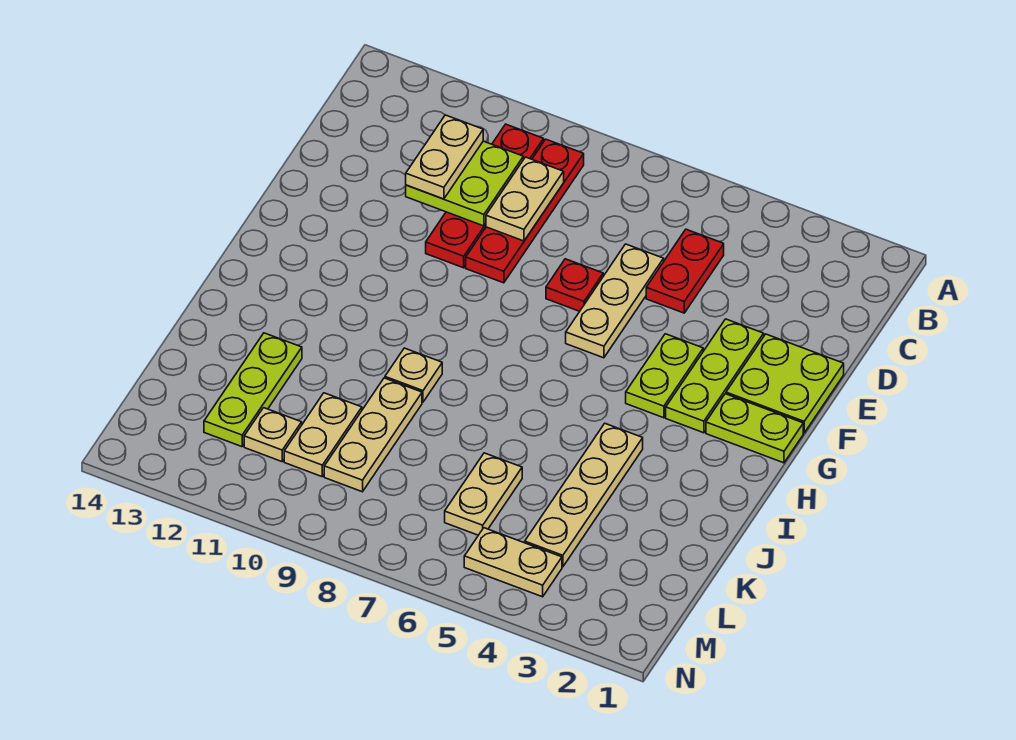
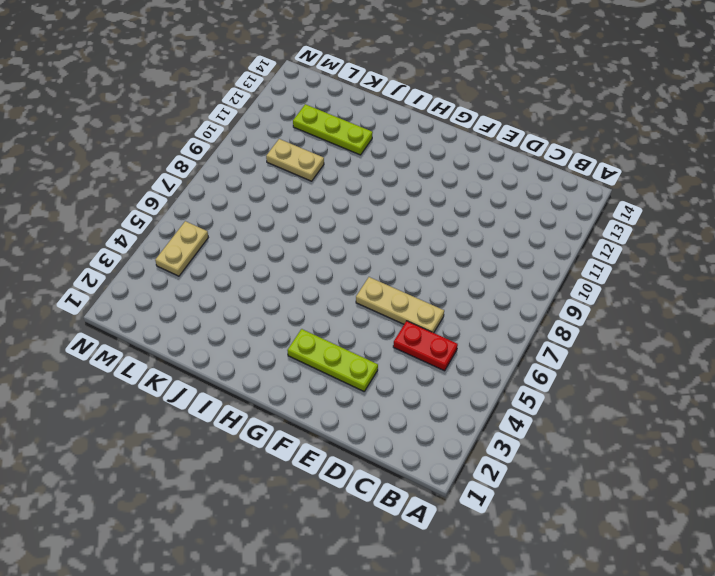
none -> red plate B9:E9 level 1
none -> red plate B10:E10 level 1
none -> lime plate E1:F2 level 1

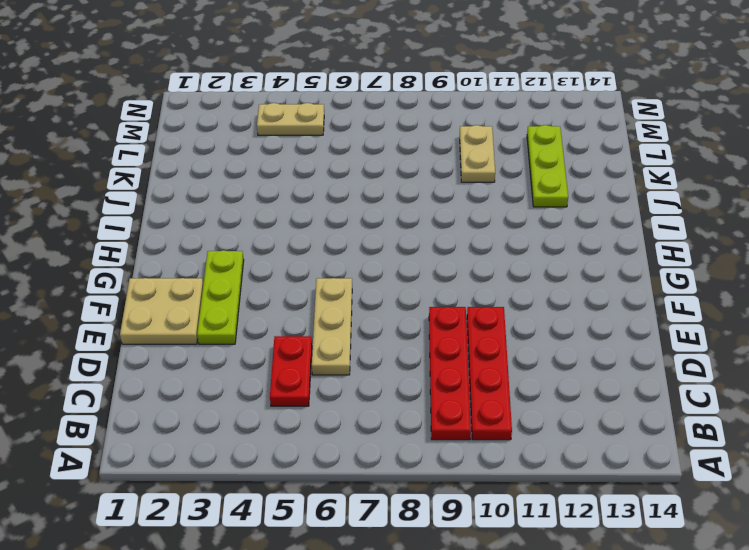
tan plate E1:F2 level 1 -> lime plate E1:F2 level 1
none -> red plate E7 level 1
none -> lime plate F4:G4 level 1
none -> lime plate G1:G2 level 1

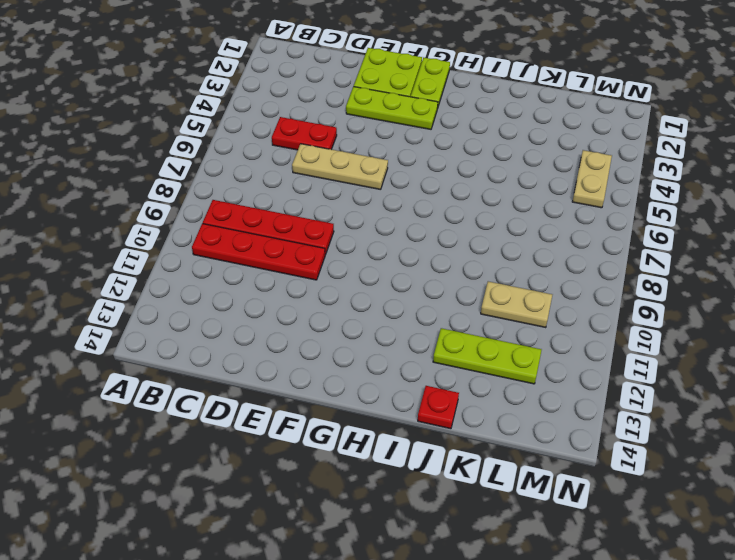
red plate J14 level 1 -> red plate E7 level 1
none -> lime plate F4:G4 level 1
none -> tan plate I4:L4 level 1
none -> tan plate I9 level 1

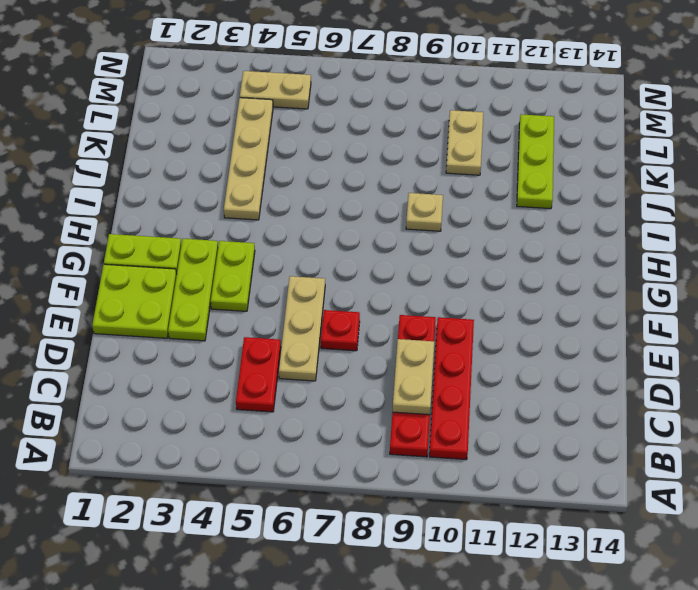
none -> tan plate J9:L9 level 1
none -> tan plate K6:L6 level 1
none -> tan plate L11 level 1

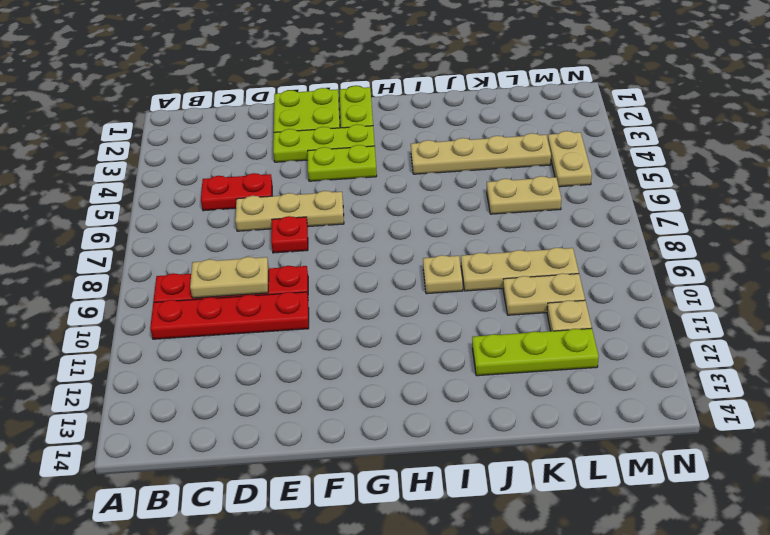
none -> lime plate C10:D11 level 2
none -> tan plate C11:D11 level 3

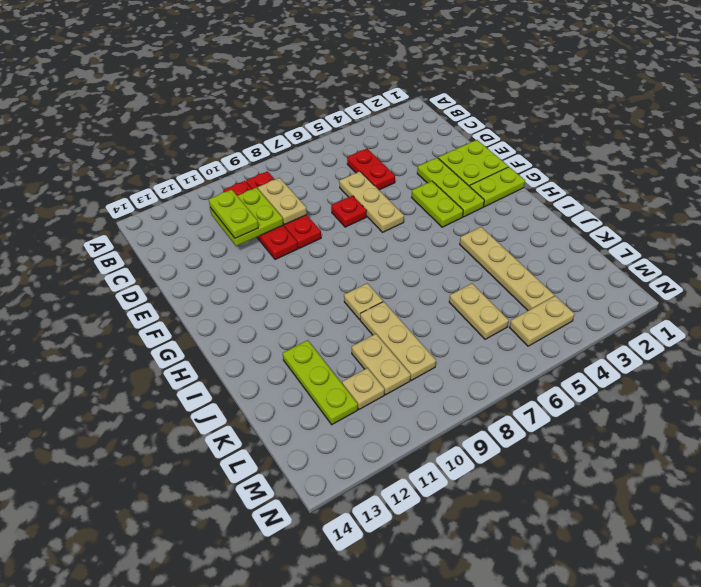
lime plate C11:D11 level 3 -> tan plate C11:D11 level 3

